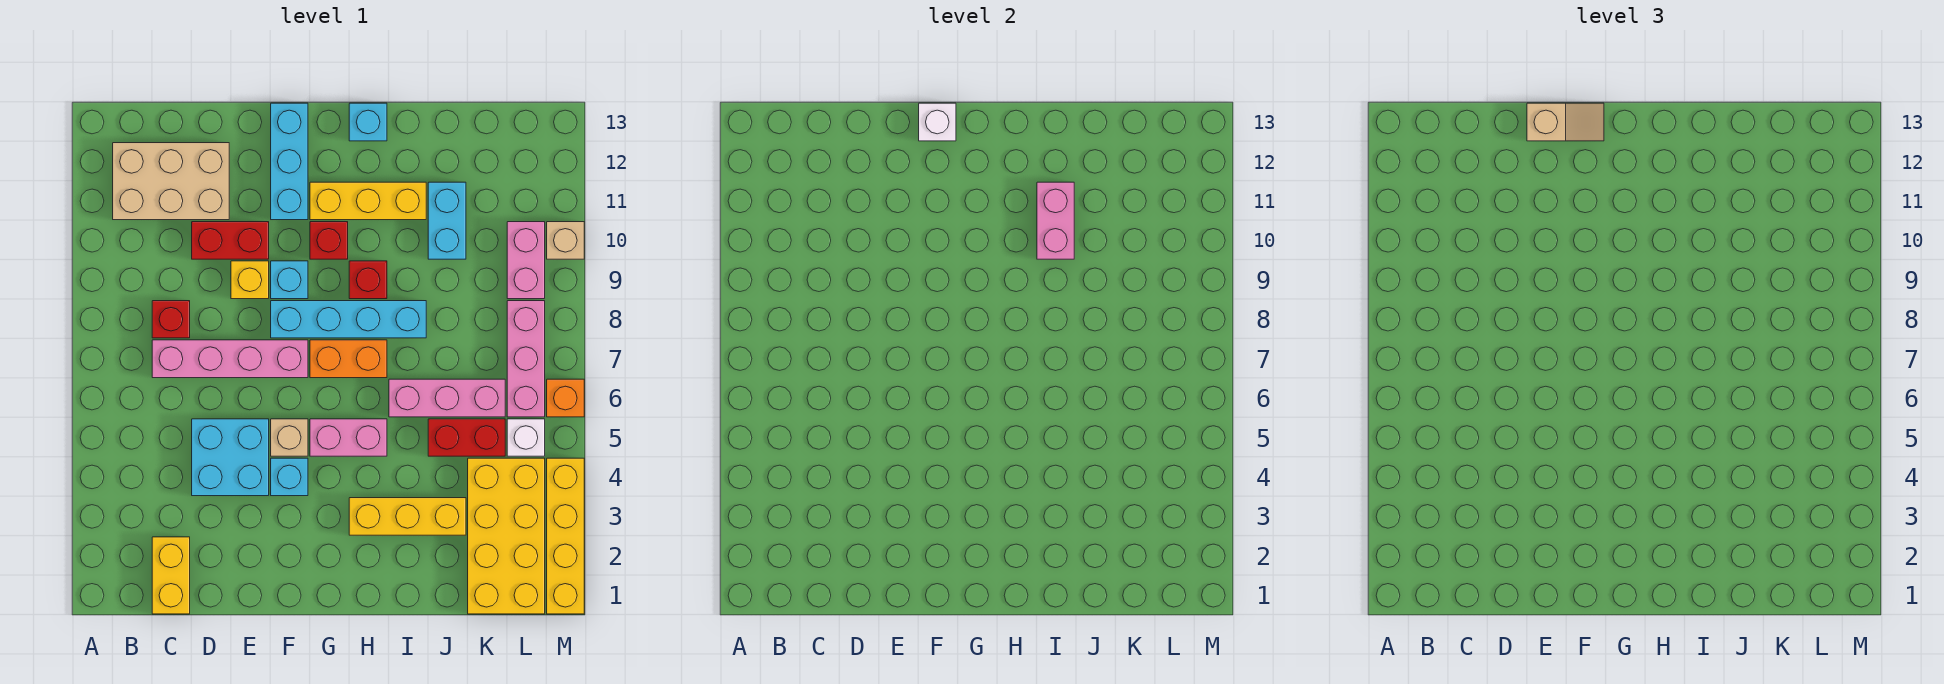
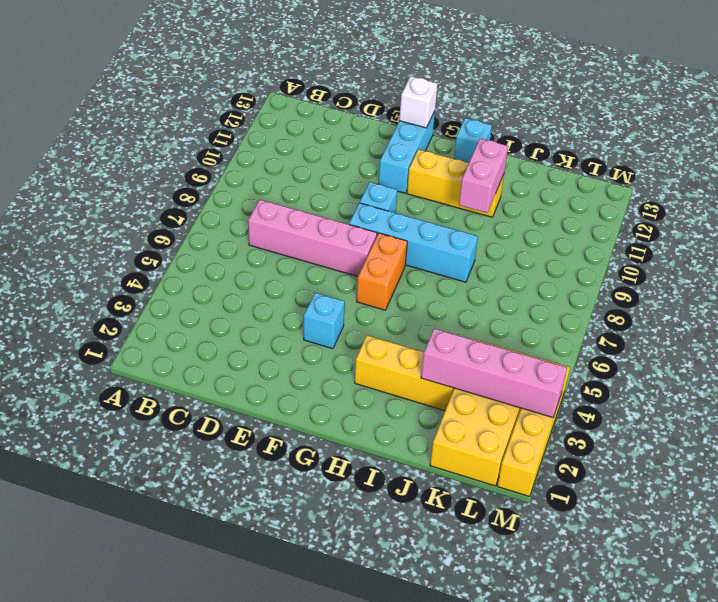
orange brick G6:G7 level 1 -> orange brick G7:H7 level 1
pink brick J3:M3 level 2 -> none
none -> tan brick B11:D12 level 1
none -> yellow brick C1:C2 level 1
none -> red brick C8 level 1
none -> cyan brick D4:E5 level 1

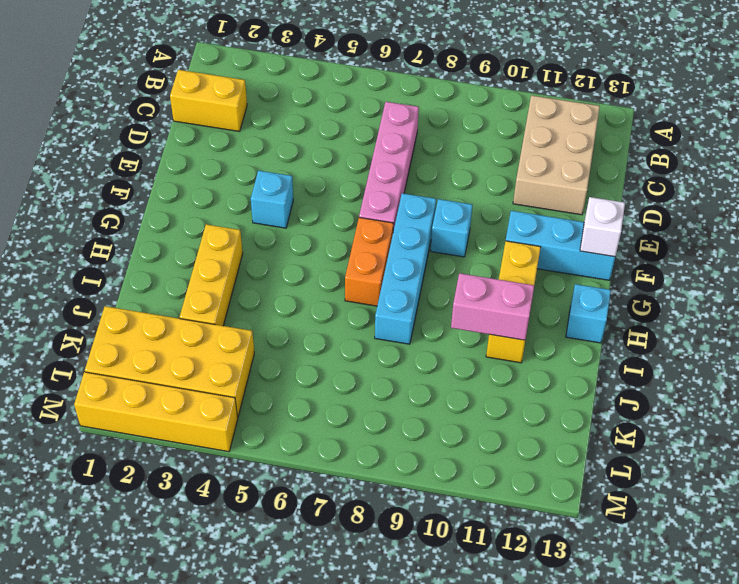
none -> red brick C8 level 1
none -> cyan brick D4:E5 level 1
none -> red brick D10:E10 level 1
none -> yellow brick E9 level 1

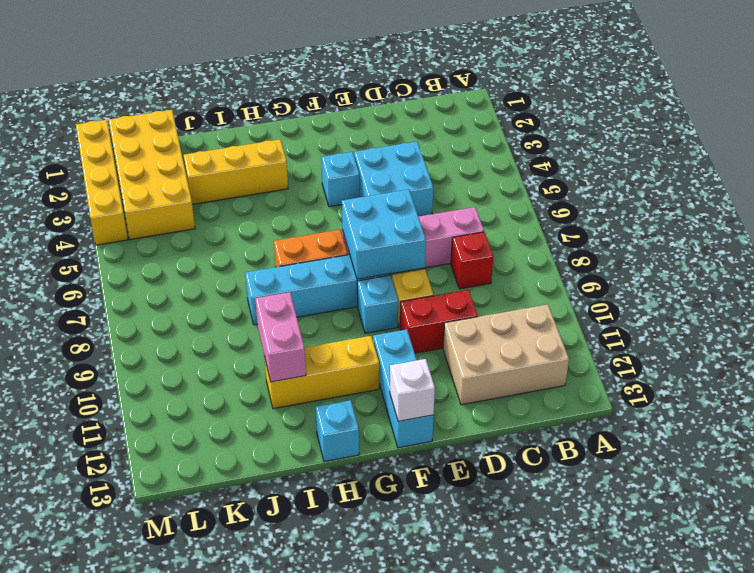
cyan brick E7:F8 level 2 -> none
none -> yellow brick C1:C2 level 1
none -> tan brick F5 level 1
none -> pink brick G5:H5 level 1
none -> red brick G10 level 1

